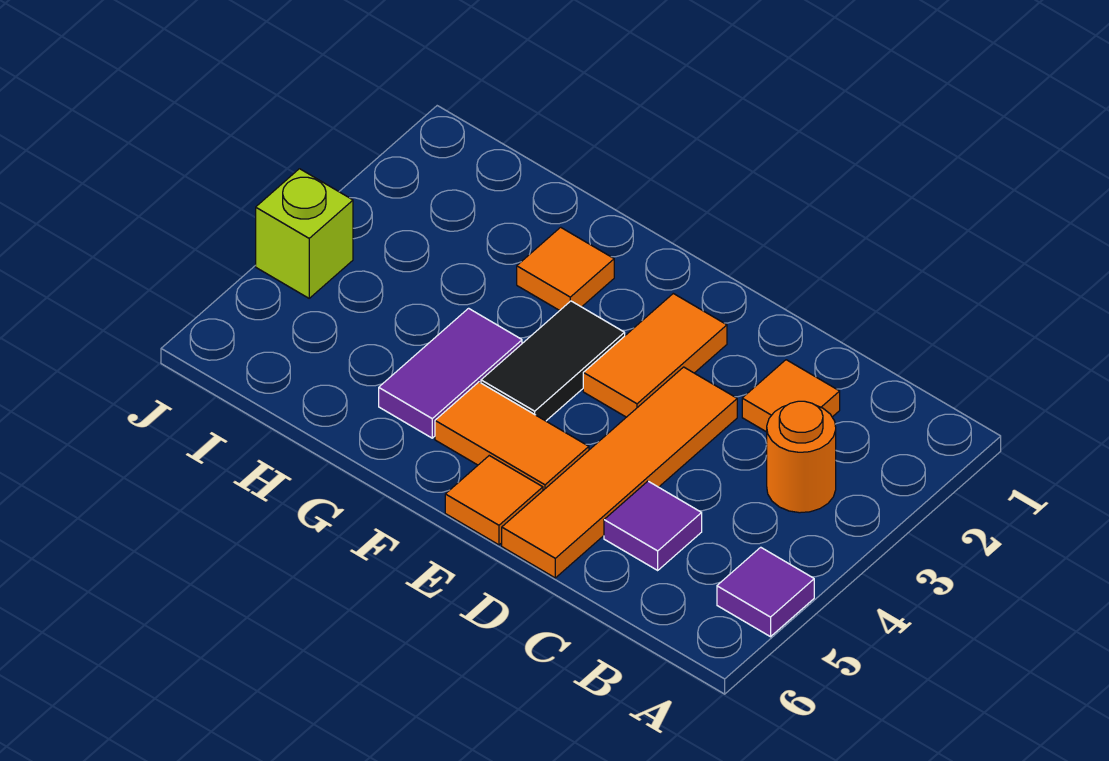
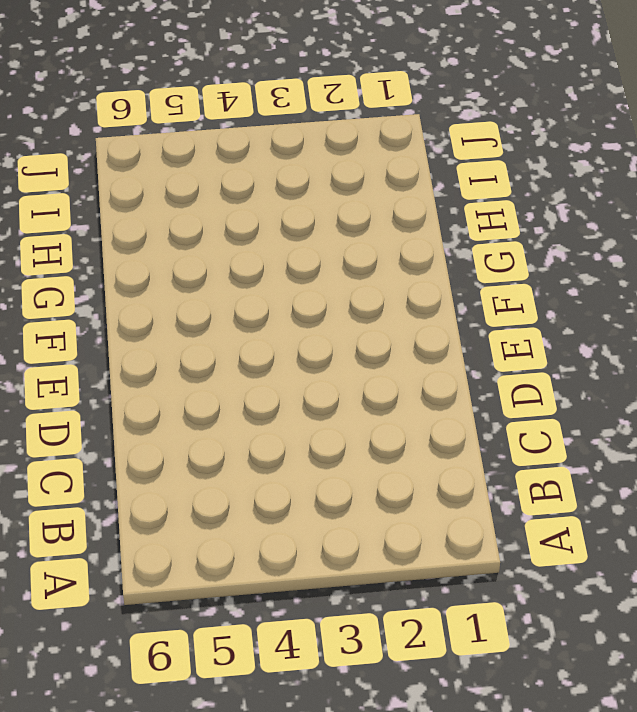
none -> purple tile A5 level 1
none -> orange round brick B3 level 1
none -> orange tile C2 level 1

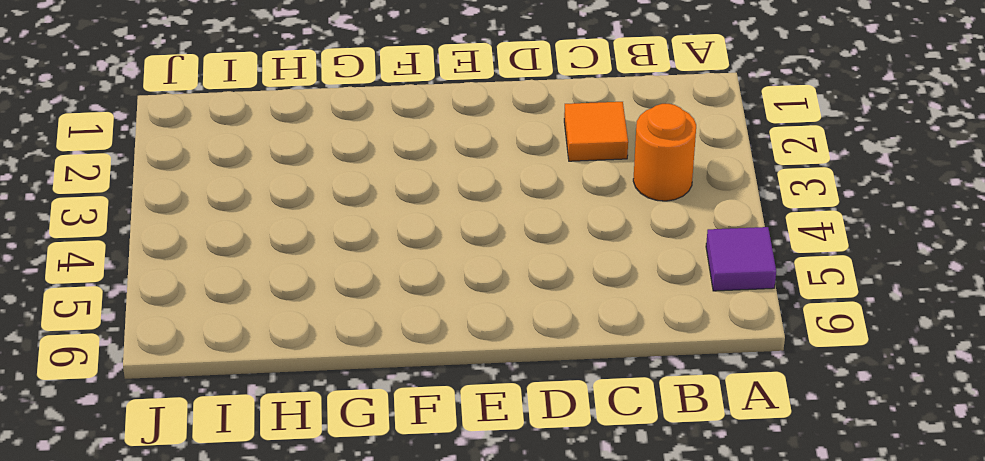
none -> purple tile C5 level 1
none -> orange tile D3:D6 level 1
none -> orange tile E2:E3 level 1

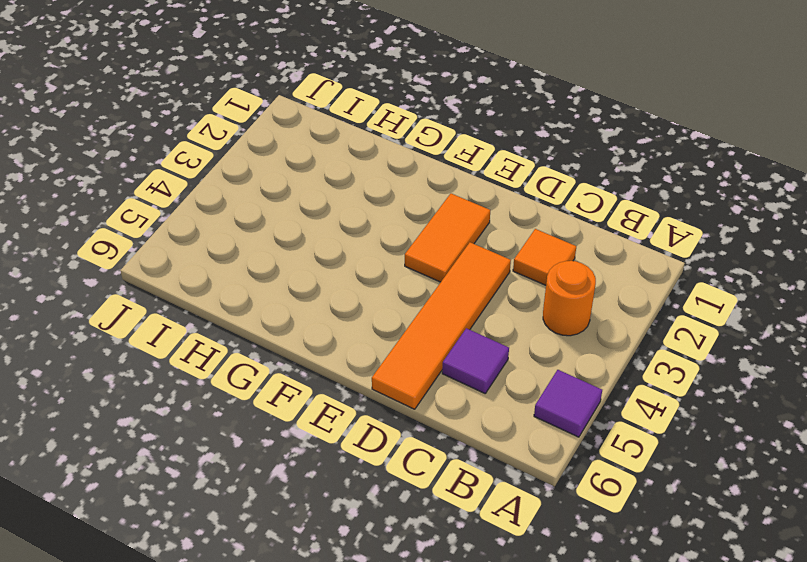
none -> orange tile E5:F5 level 1
none -> orange tile E6 level 1
none -> black tile F3:F4 level 1

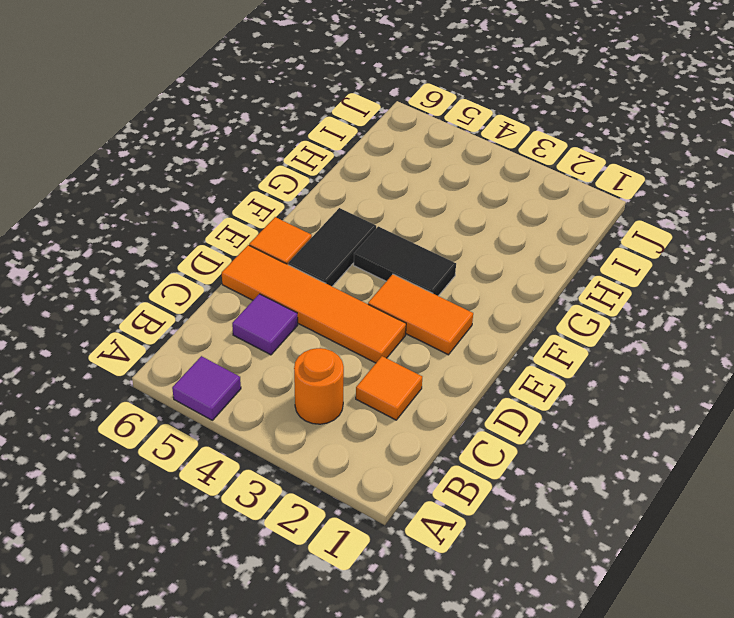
black tile E5:F5 level 1 -> orange tile E5:F5 level 1
none -> orange tile G2 level 1
none -> purple tile G4:G5 level 1
none -> lime brick J4 level 1

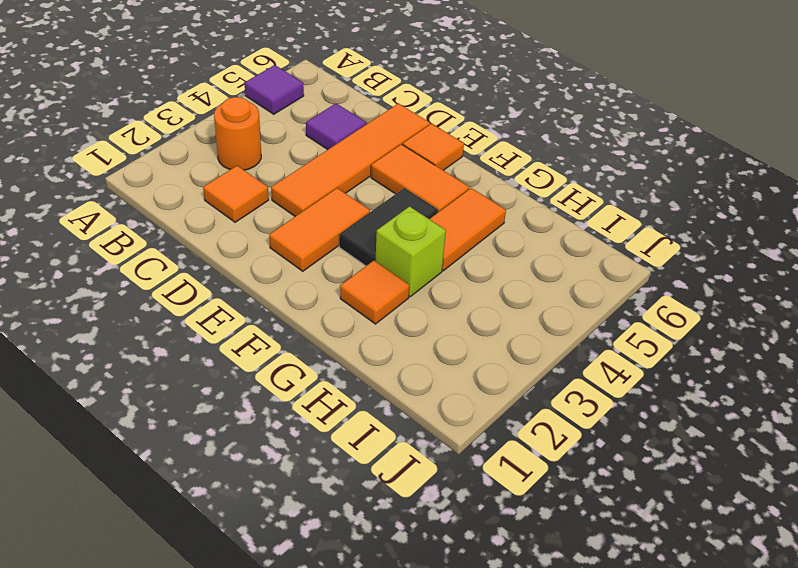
lime brick G3 level 1 -> lime brick J4 level 1
orange tile G4:G5 level 1 -> purple tile G4:G5 level 1

